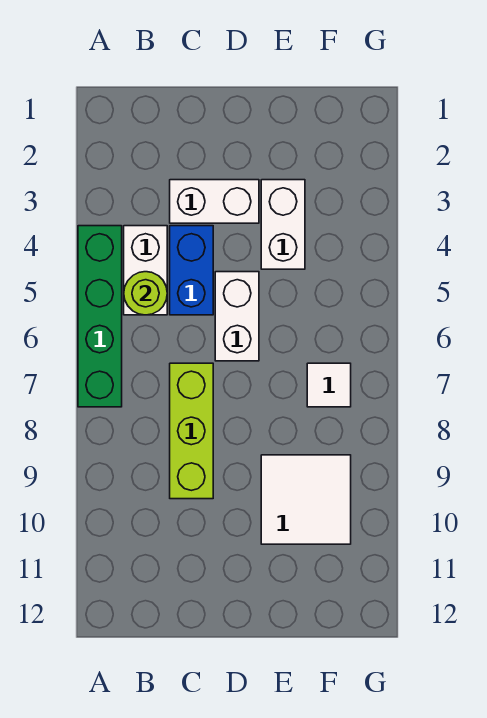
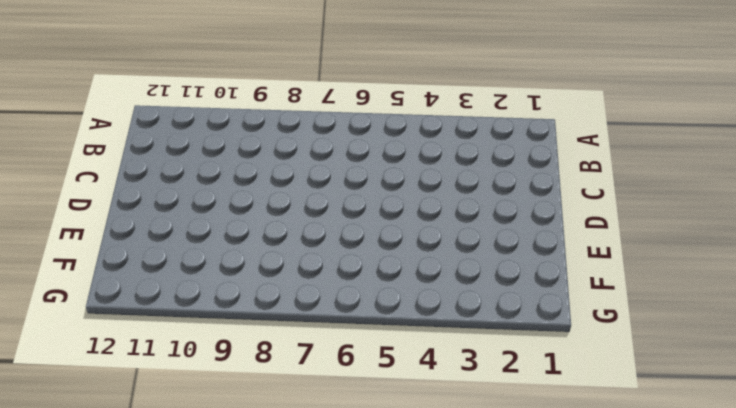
none -> green brick A4:A7 level 1
none -> white brick B4:B5 level 1

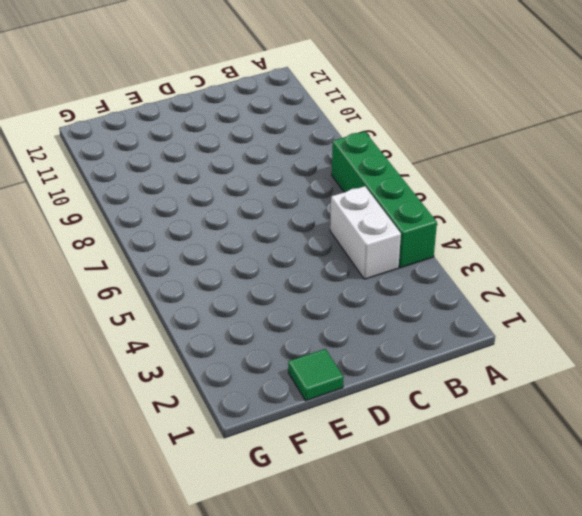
green tile E1 level 1 -> none
none -> white brick C3:D3 level 1
none -> blue brick C4:C5 level 1

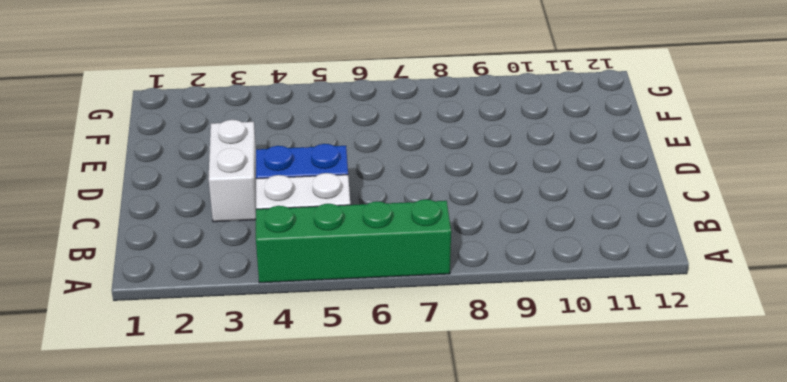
none -> lime brick C7:C9 level 1
none -> white brick D5:D6 level 1

